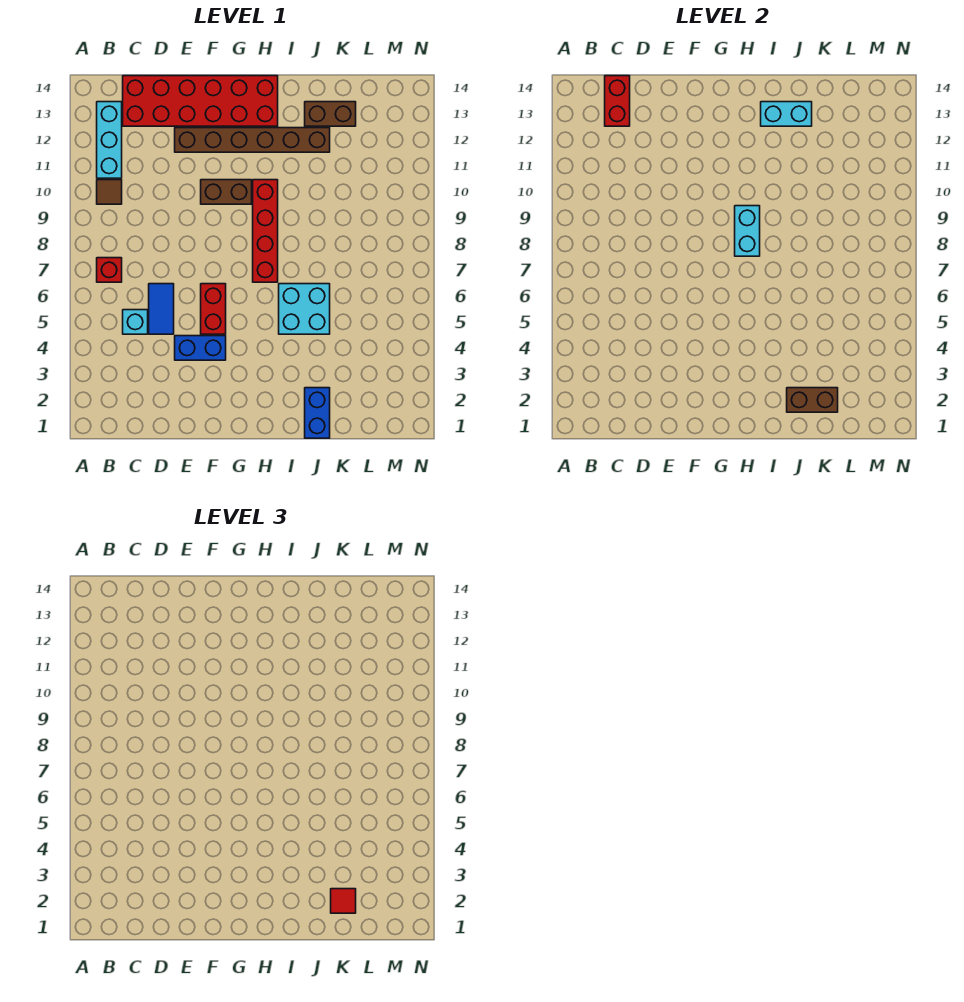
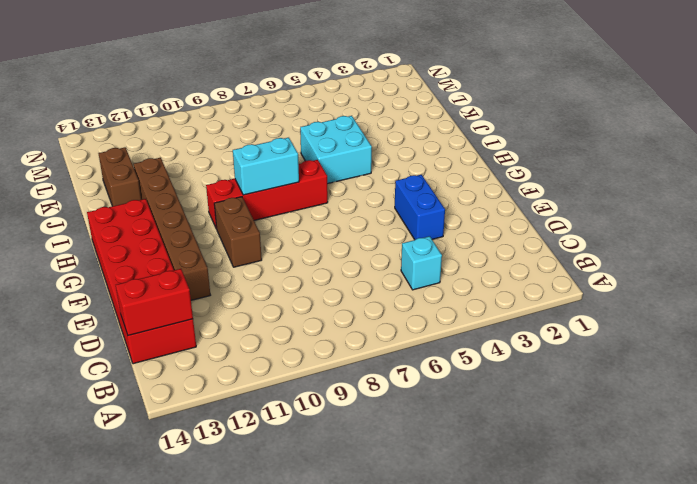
none -> red brick B7 level 1
none -> brown tile B10 level 1
none -> cyan brick B11:B13 level 1

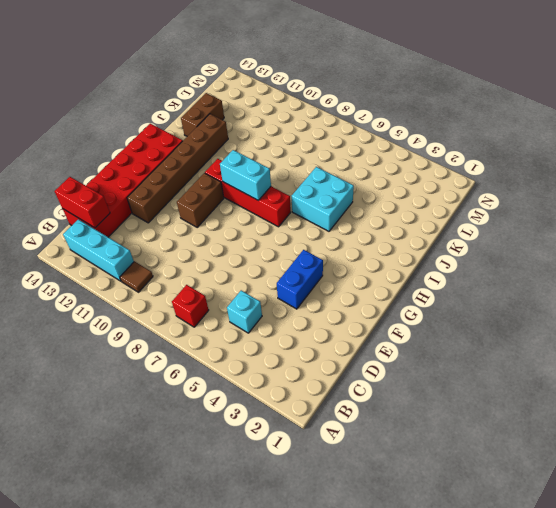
none -> blue tile D5:D6 level 1
none -> red brick F5:F6 level 1
none -> blue brick J1:J2 level 1

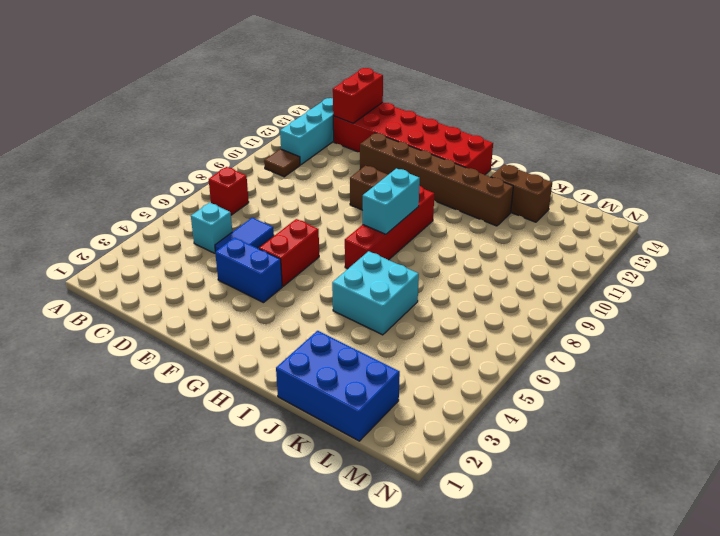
blue brick J1:L2 level 1 -> blue brick J1:J2 level 1
none -> cyan brick I13:J13 level 2
none -> brown brick J2:K2 level 2
none -> red tile K2 level 3

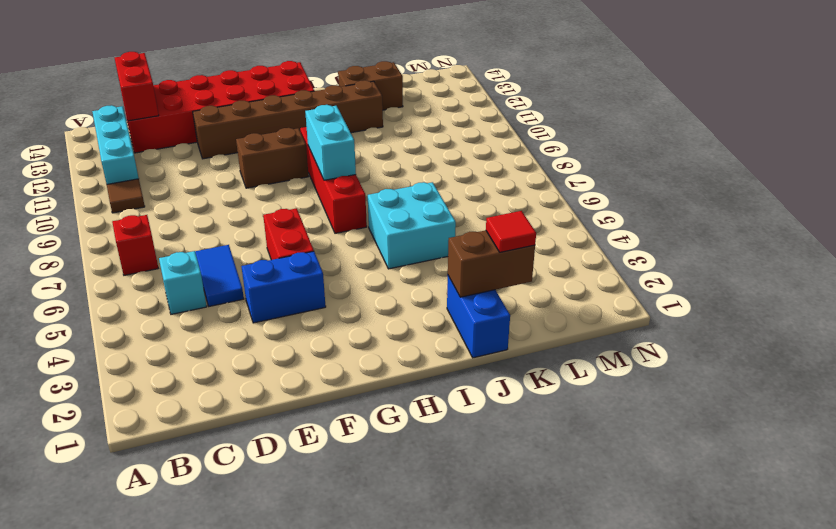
none -> cyan brick I13:J13 level 2

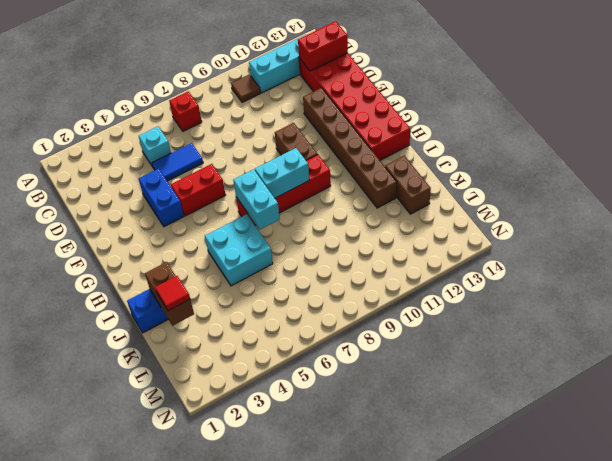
cyan brick H7:I7 level 2 -> cyan brick I13:J13 level 2

